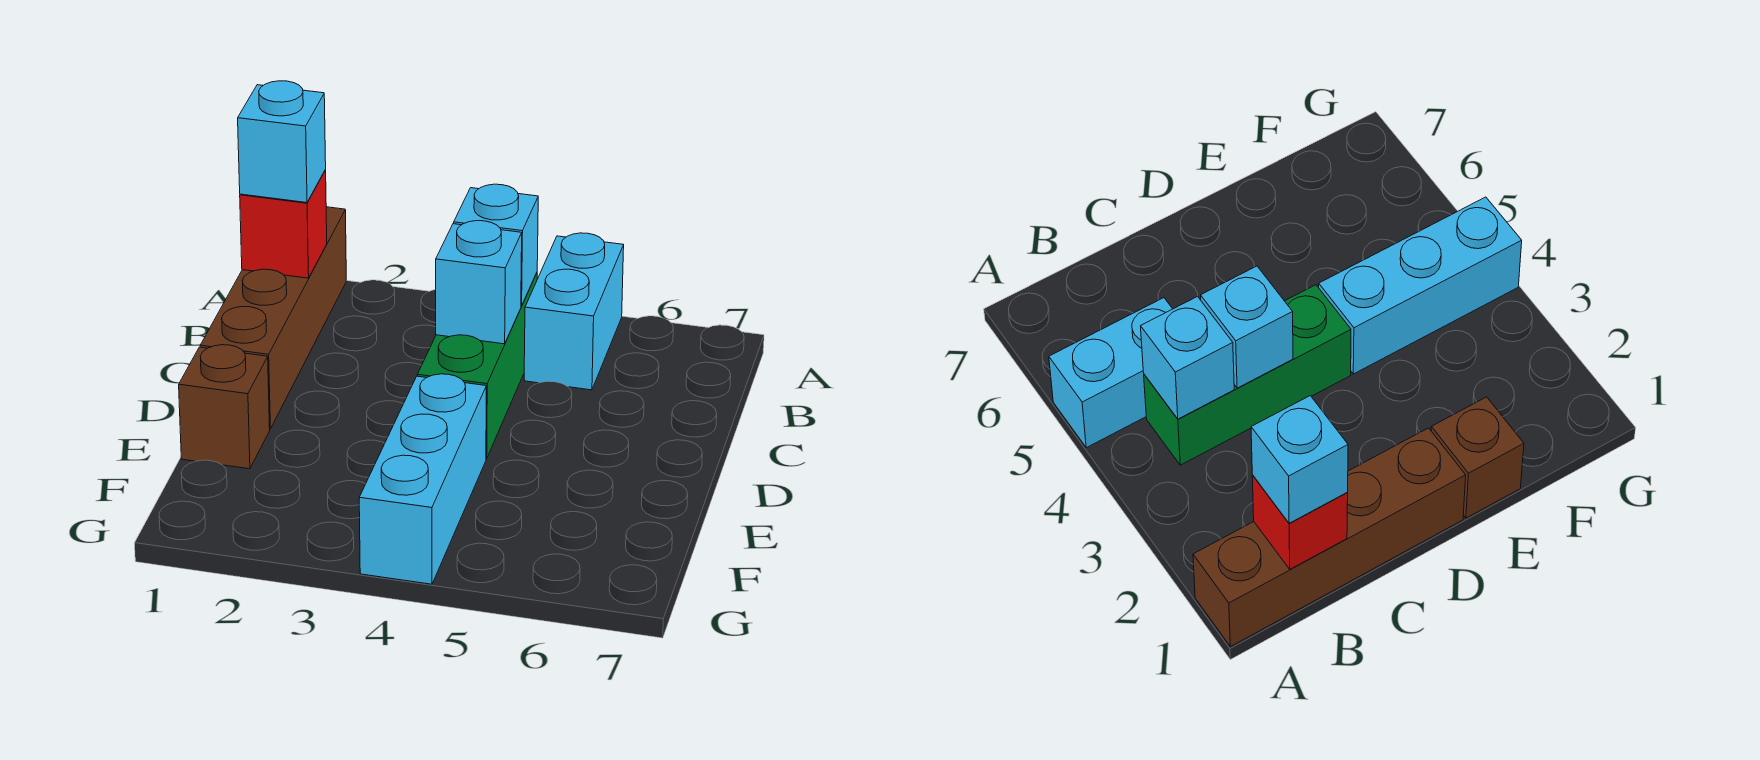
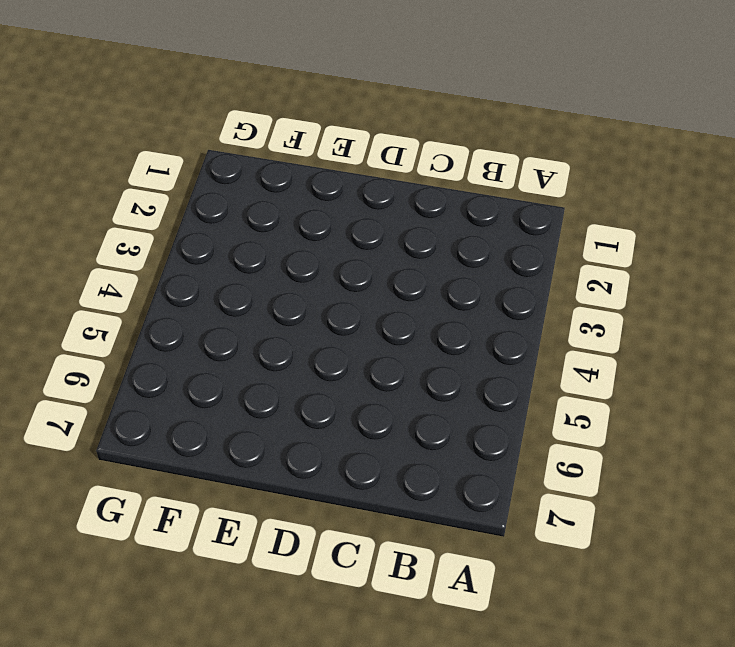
none -> brown brick A1:D1 level 1
none -> cyan brick A5:B5 level 1

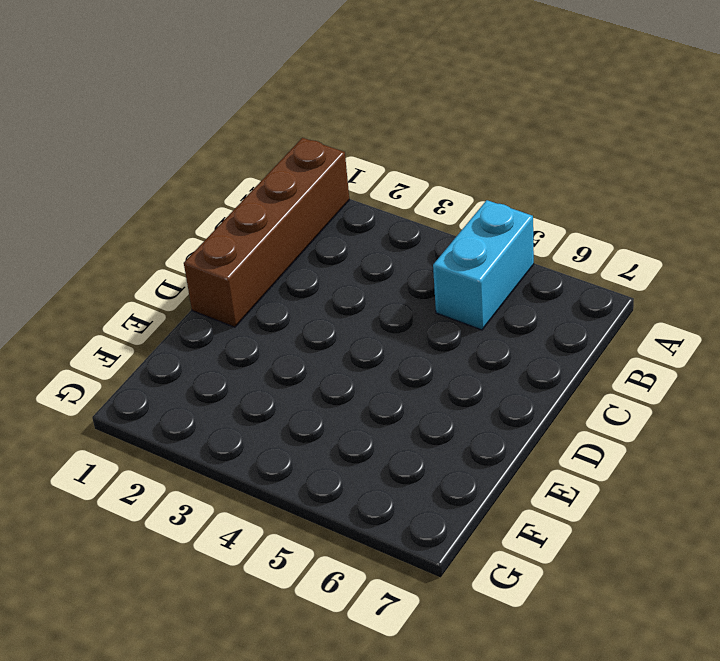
none -> green brick B4:D4 level 1
none -> brown brick E1 level 1

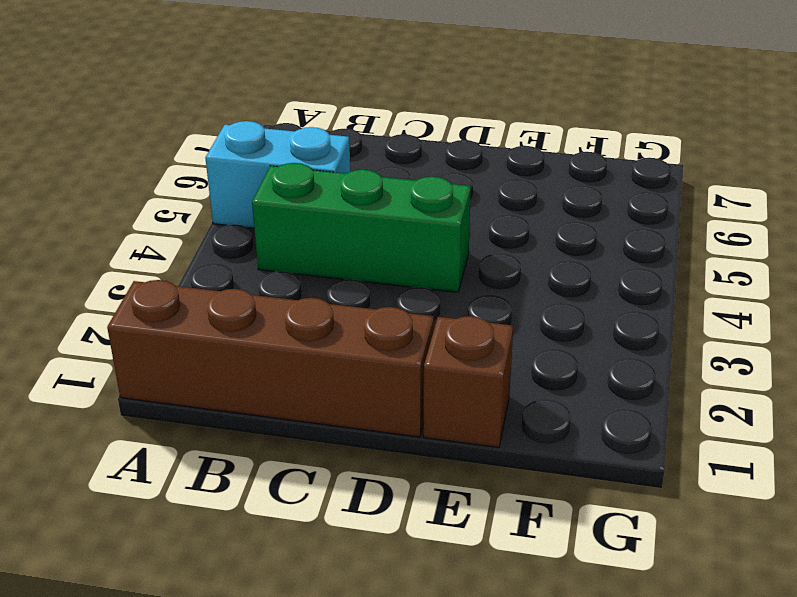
none -> cyan brick E4:G4 level 1
none -> red brick B1 level 2

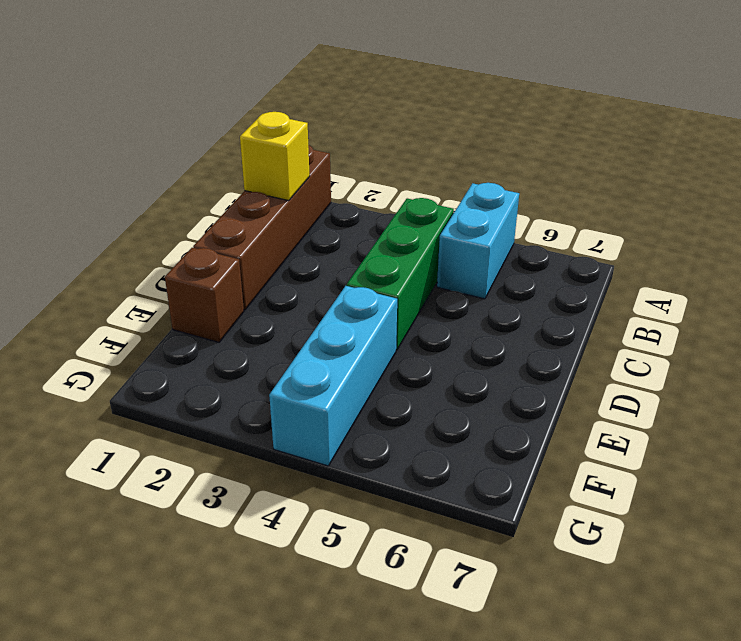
yellow brick B1 level 2 -> red brick B1 level 2
none -> cyan brick B4 level 2
none -> cyan brick C4 level 2

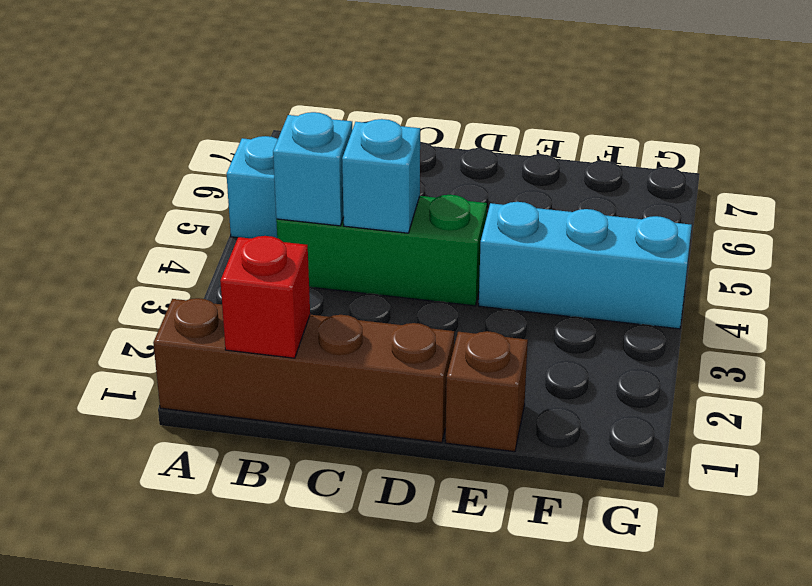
none -> cyan brick B1 level 3

